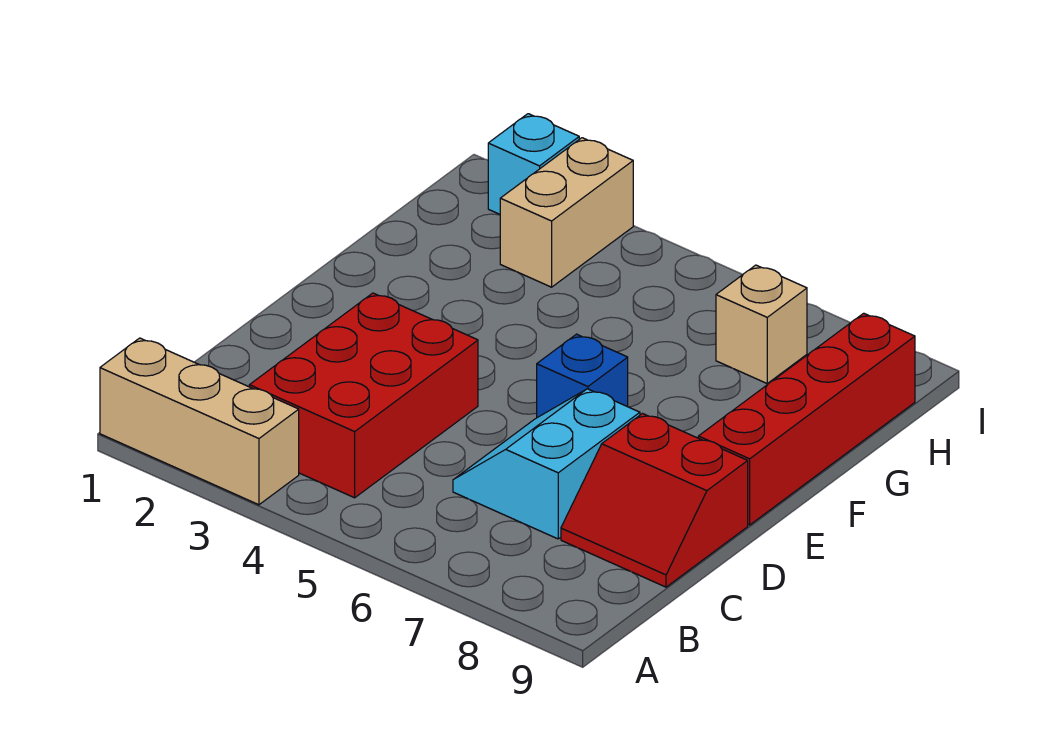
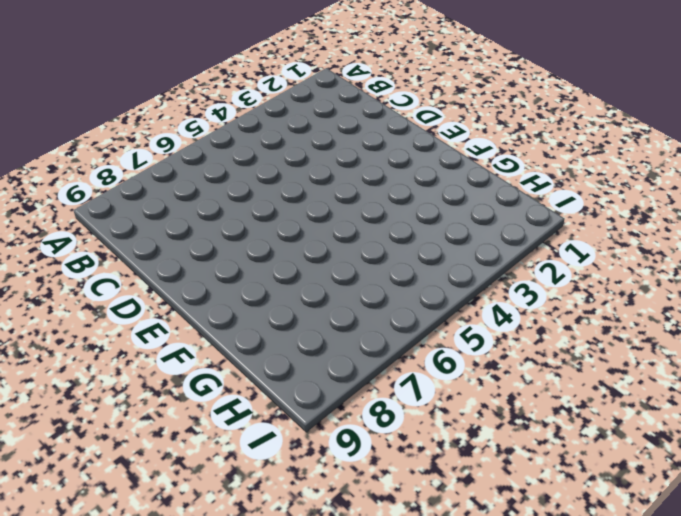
none -> tan brick A1:A3 level 1
none -> red brick B3:D4 level 1

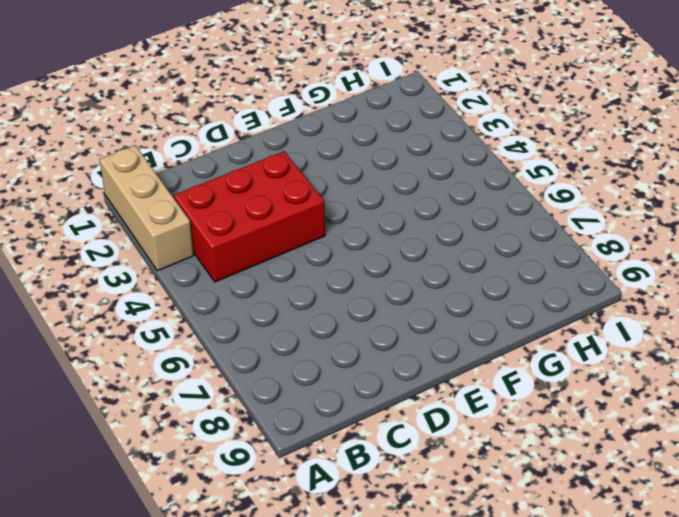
none -> cyan slope C6:D7 level 1 top 7
none -> red slope C8:D9 level 1 top D

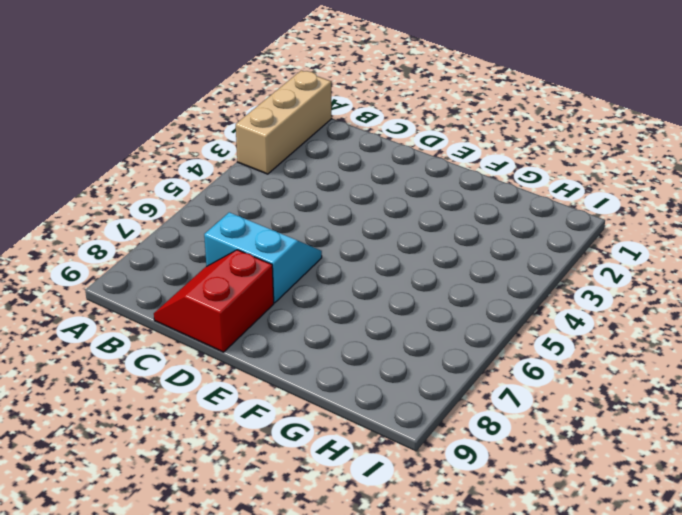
none -> red brick B3:D4 level 1
none -> blue brick E6 level 1

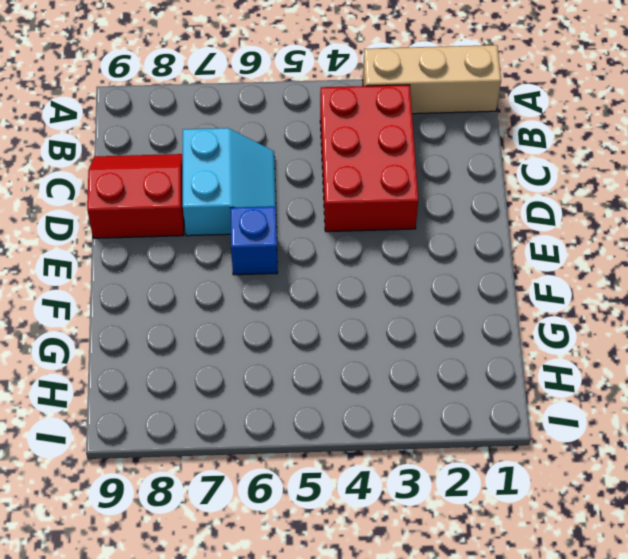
none -> red brick E9:H9 level 1
none -> tan brick H3:I3 level 1

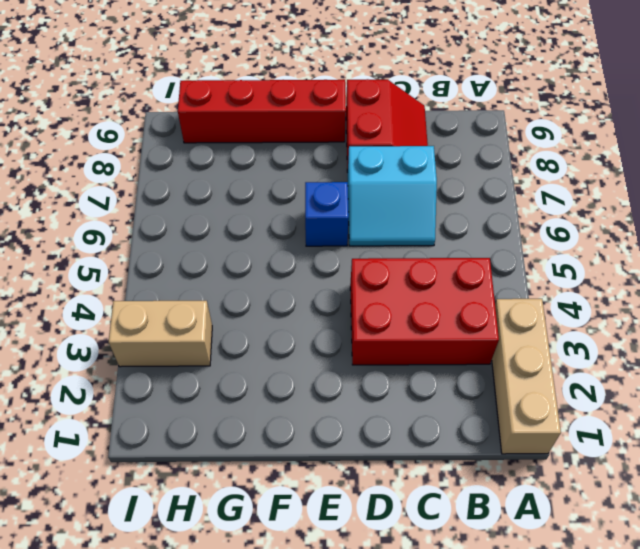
none -> tan brick H7 level 1
none -> cyan brick I2 level 1

